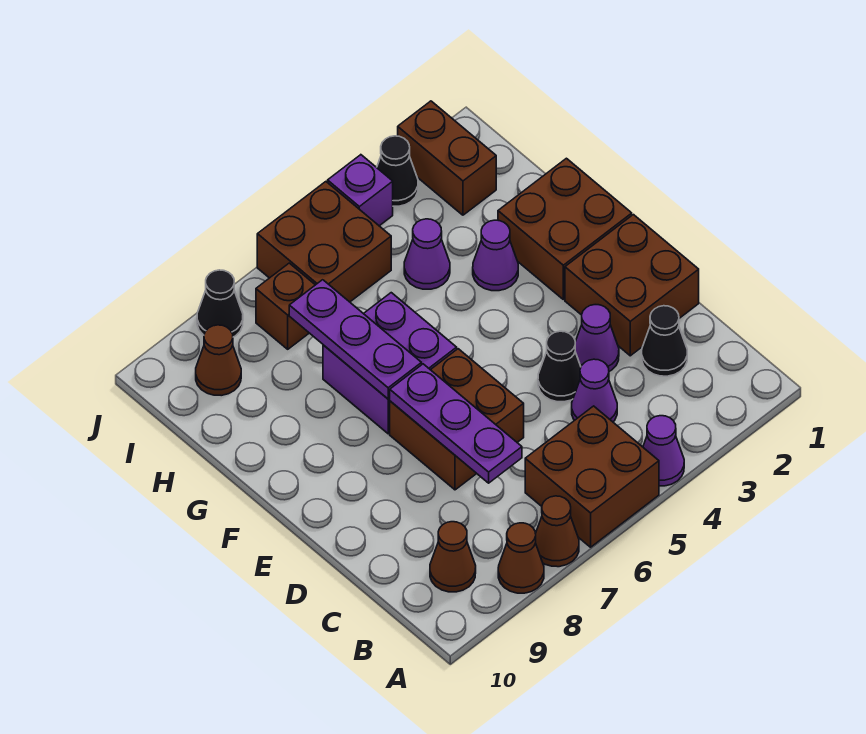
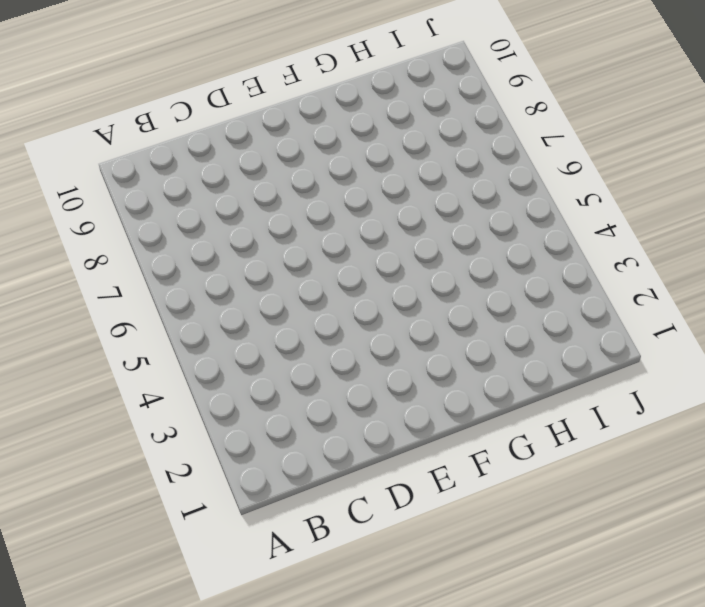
none -> purple cone A4 level 1
none -> brown brick A5:B6 level 1
none -> brown cone A7 level 1

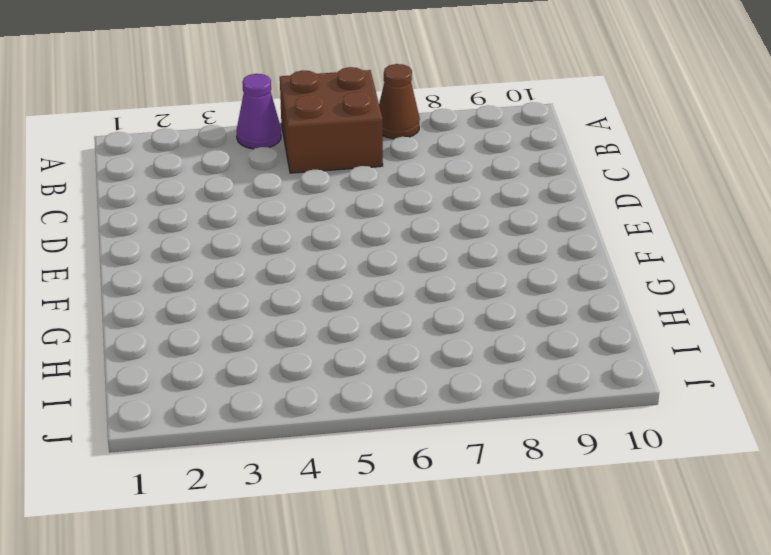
none -> brown cone A8 level 1
none -> brown cone B9 level 1
none -> black cone C2 level 1

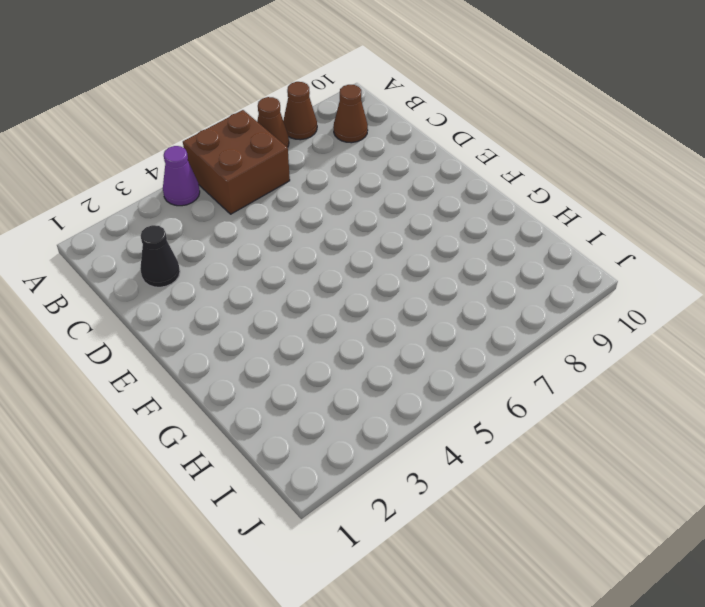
none -> purple cone C4 level 1
none -> brown brick D1:E2 level 1
none -> purple cone D3 level 1

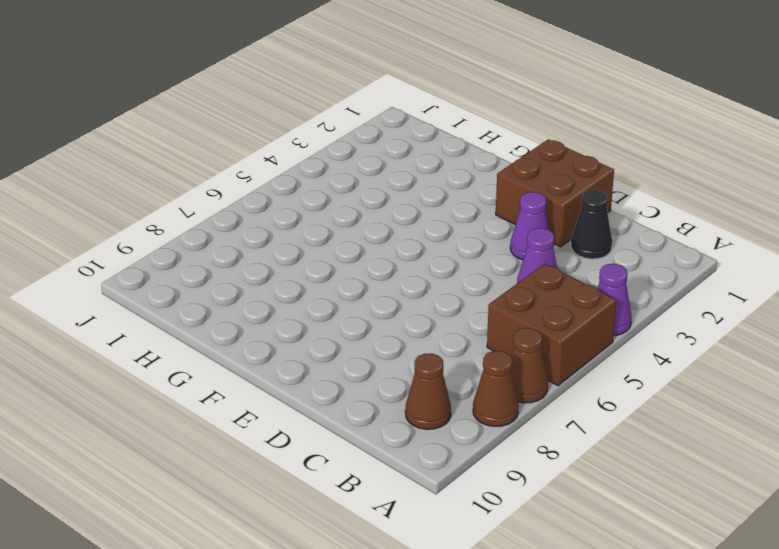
none -> black cone D4 level 1
none -> brown brick D6:E7 level 1
none -> brown brick F1:G2 level 1

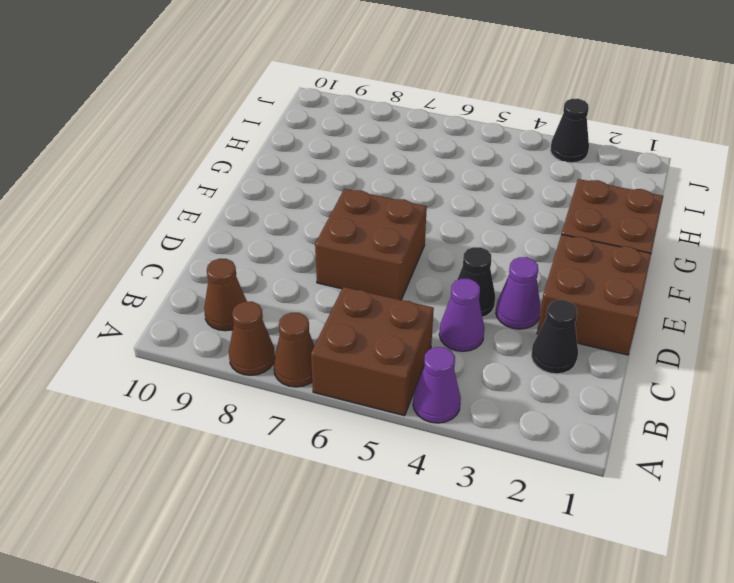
none -> purple brick F6:G7 level 1
none -> purple cone G3 level 1
none -> purple cone H4 level 1

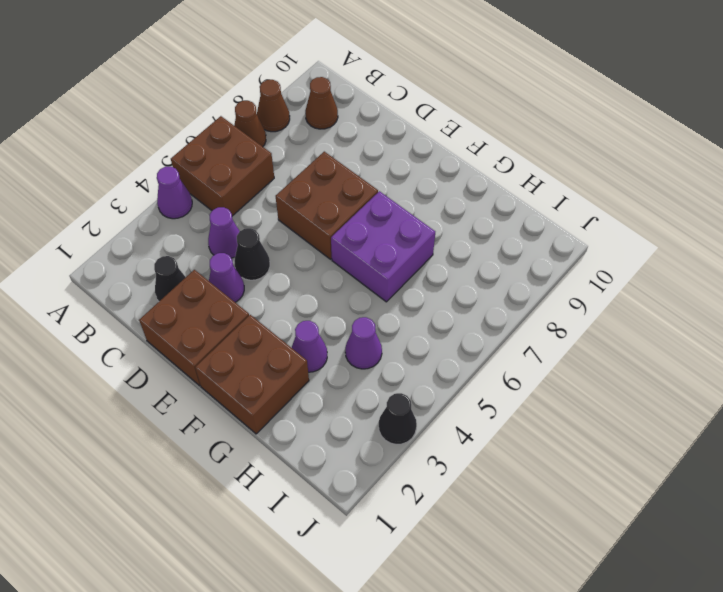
none -> brown brick I2:J2 level 1
none -> brown brick I5:J6 level 1
none -> brown brick I7 level 1

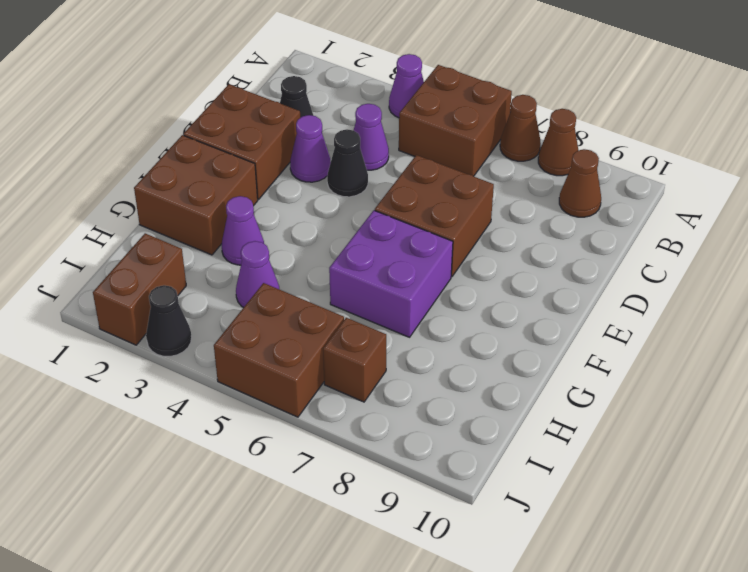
none -> brown cone I9 level 1
none -> purple brick J4 level 1
none -> black cone J8 level 1

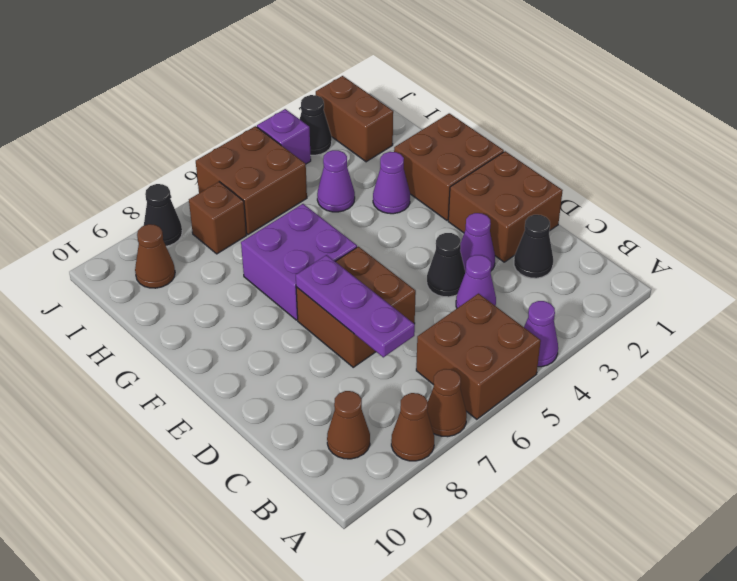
none -> purple plate F7:H7 level 2

